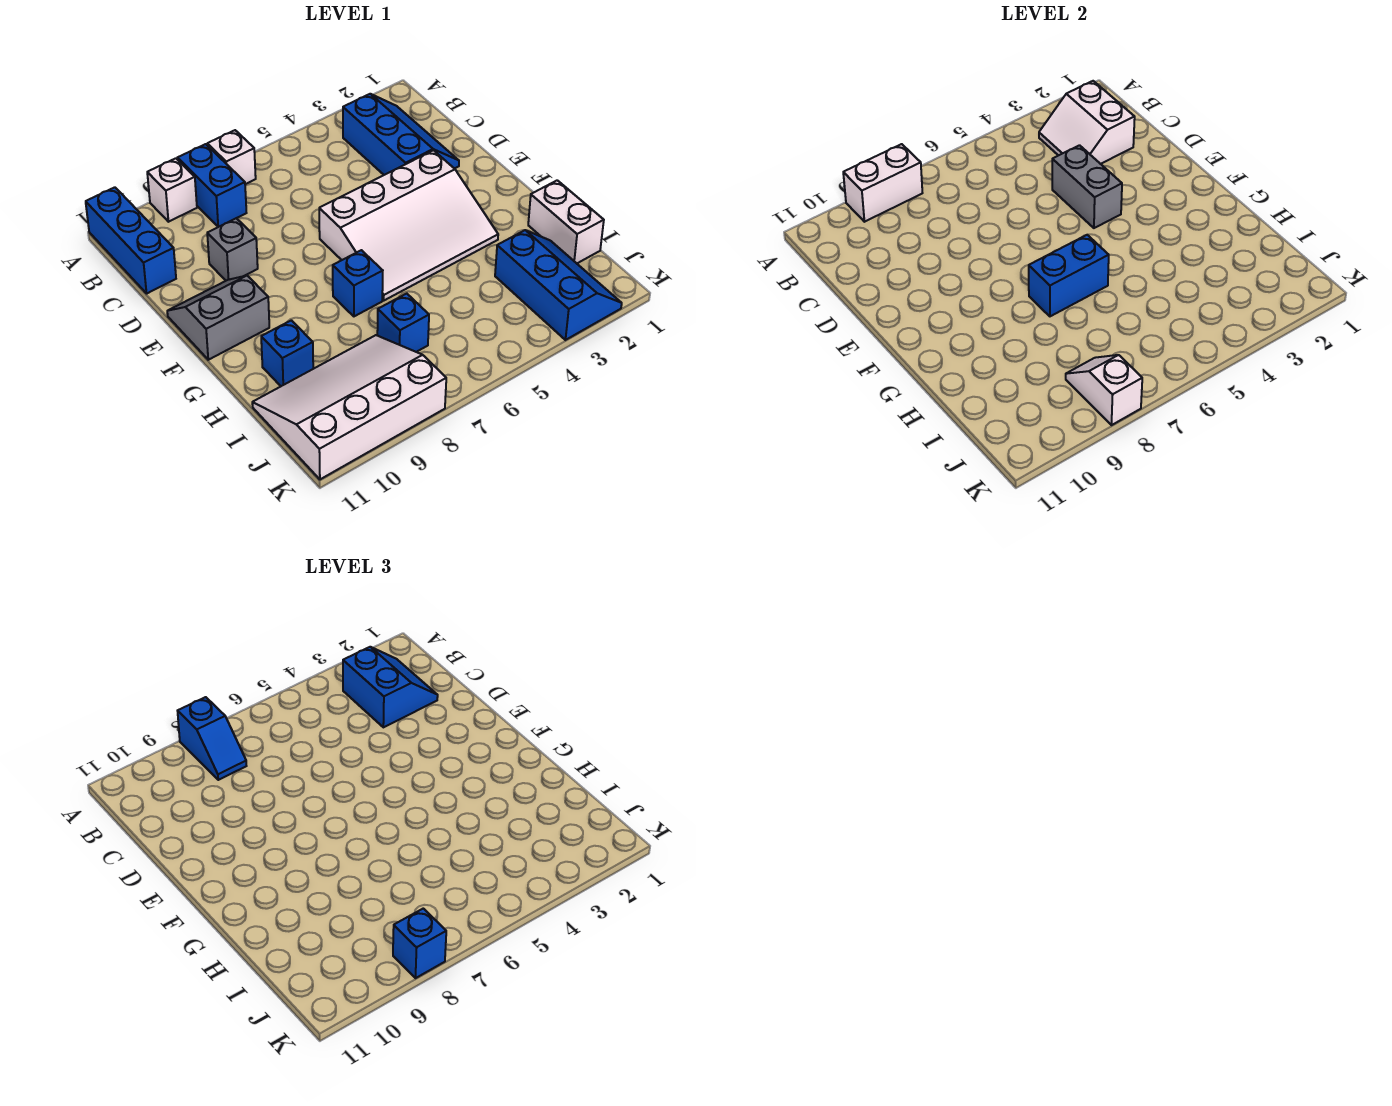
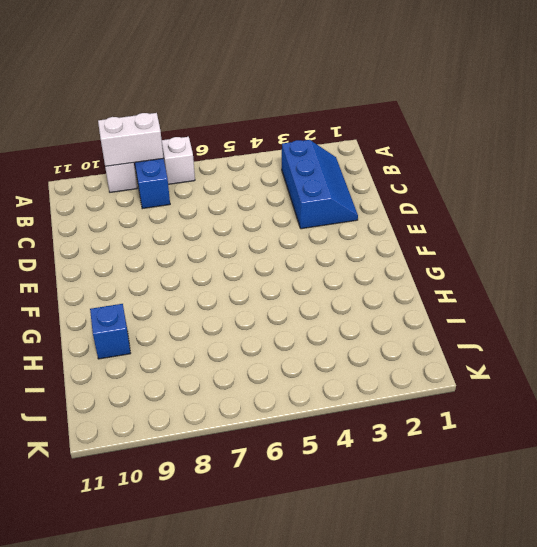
none -> blue brick A11:C11 level 1
none -> grey brick D9 level 1
none -> white slope E3:G6 level 1 top E

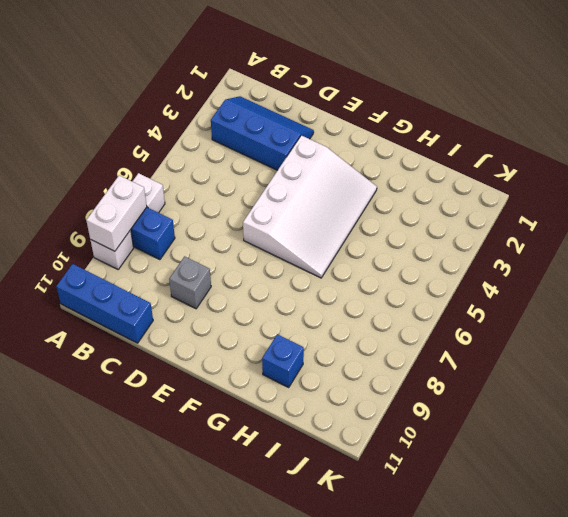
none -> grey slope E10:F11 level 1 top F
none -> blue brick G7 level 1
none -> white brick H1:I1 level 1

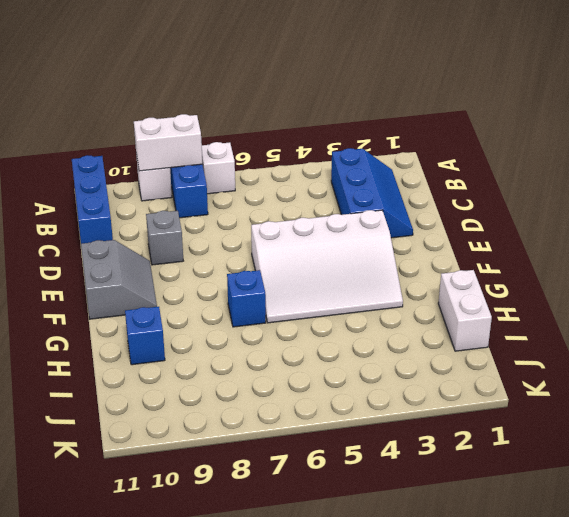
grey slope E10:F11 level 1 top 11 -> grey slope E10:F11 level 1 top F
none -> blue slope I2:K3 level 1 top 3
none -> blue brick I7 level 1
none -> white slope I8:K11 level 1 top K

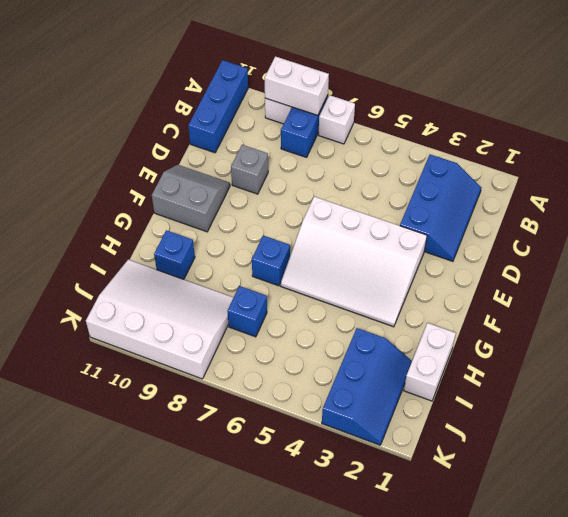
none -> white slope B2:C3 level 2 top 2
none -> grey brick D4:E4 level 2
none -> blue brick G6:G7 level 2

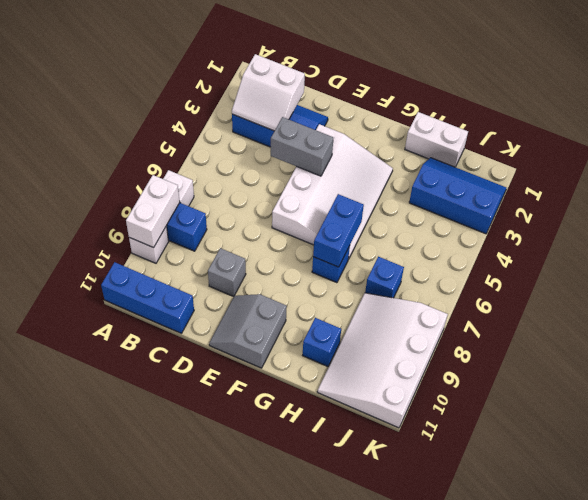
none -> white slope J8:K8 level 2 top K
none -> blue slope A8:B8 level 3 top A
none -> blue slope B2:C3 level 3 top 3

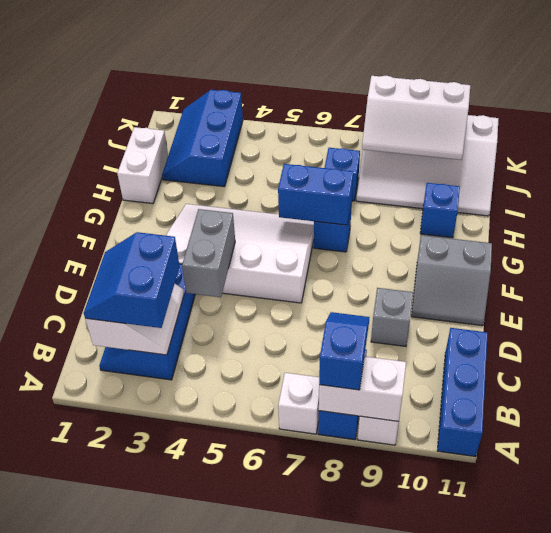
white slope J8:K10 level 2 top K -> white slope J8:K8 level 2 top K
none -> blue brick K8 level 3

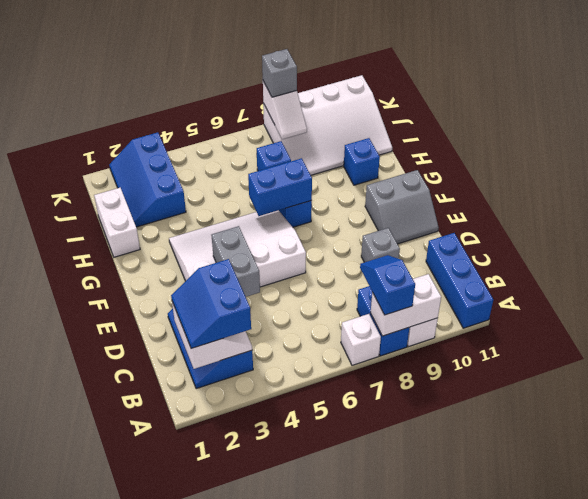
grey brick K8 level 3 -> blue brick K8 level 3

